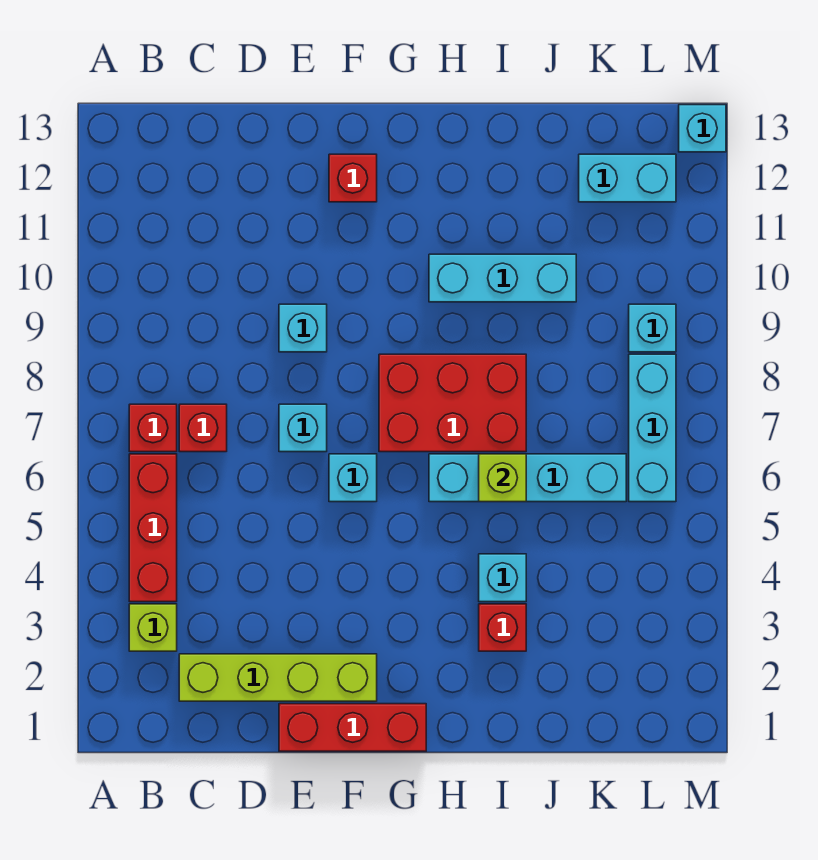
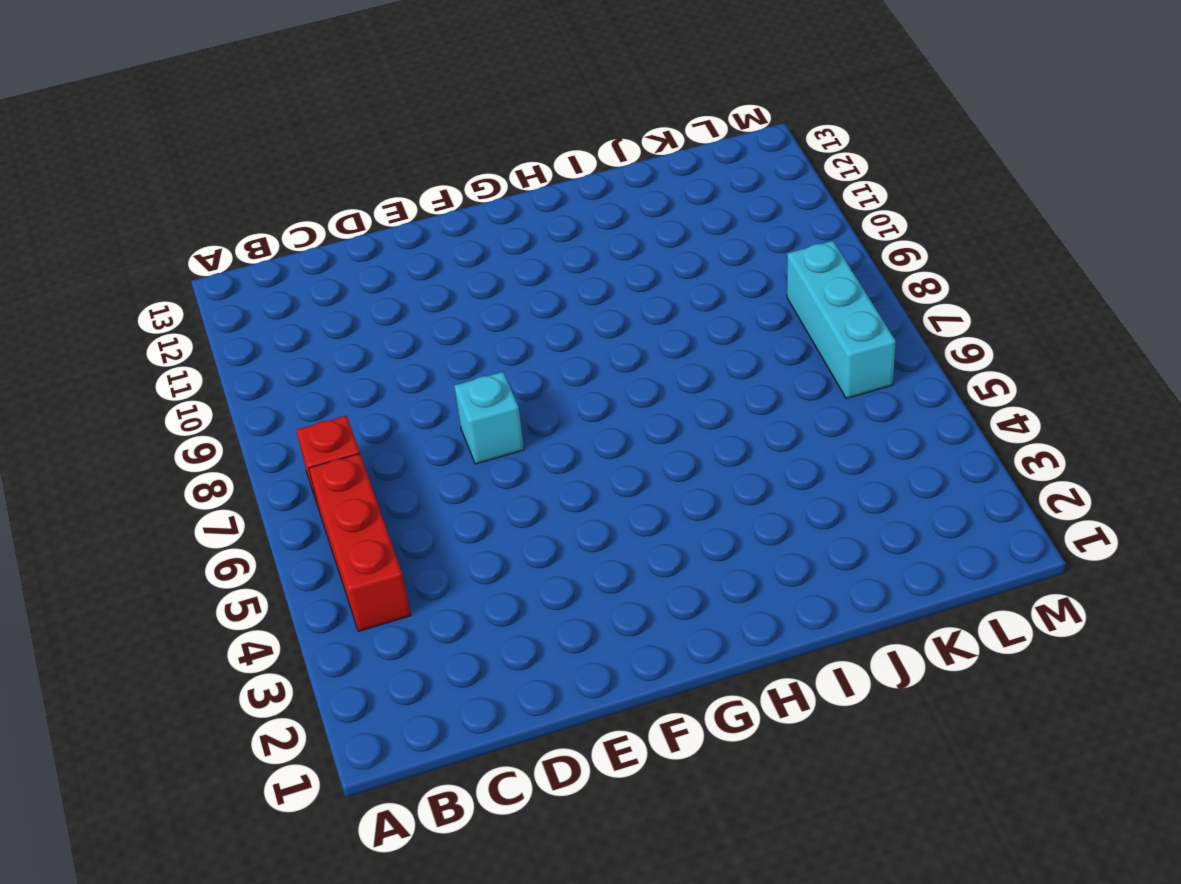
none -> lime brick B3 level 1
none -> lime brick C2:F2 level 1
none -> red brick C7 level 1

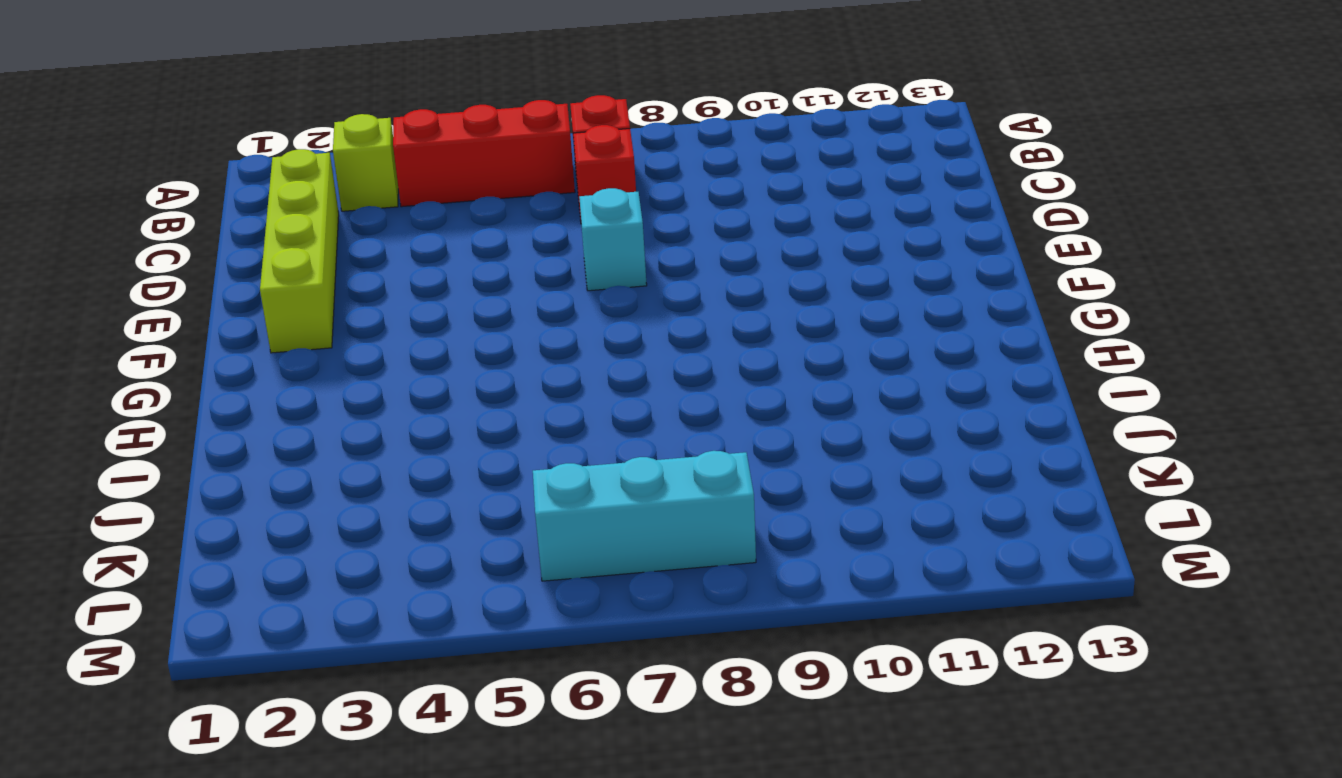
none -> red brick E1:G1 level 1
none -> cyan brick E9 level 1
none -> cyan brick F6 level 1

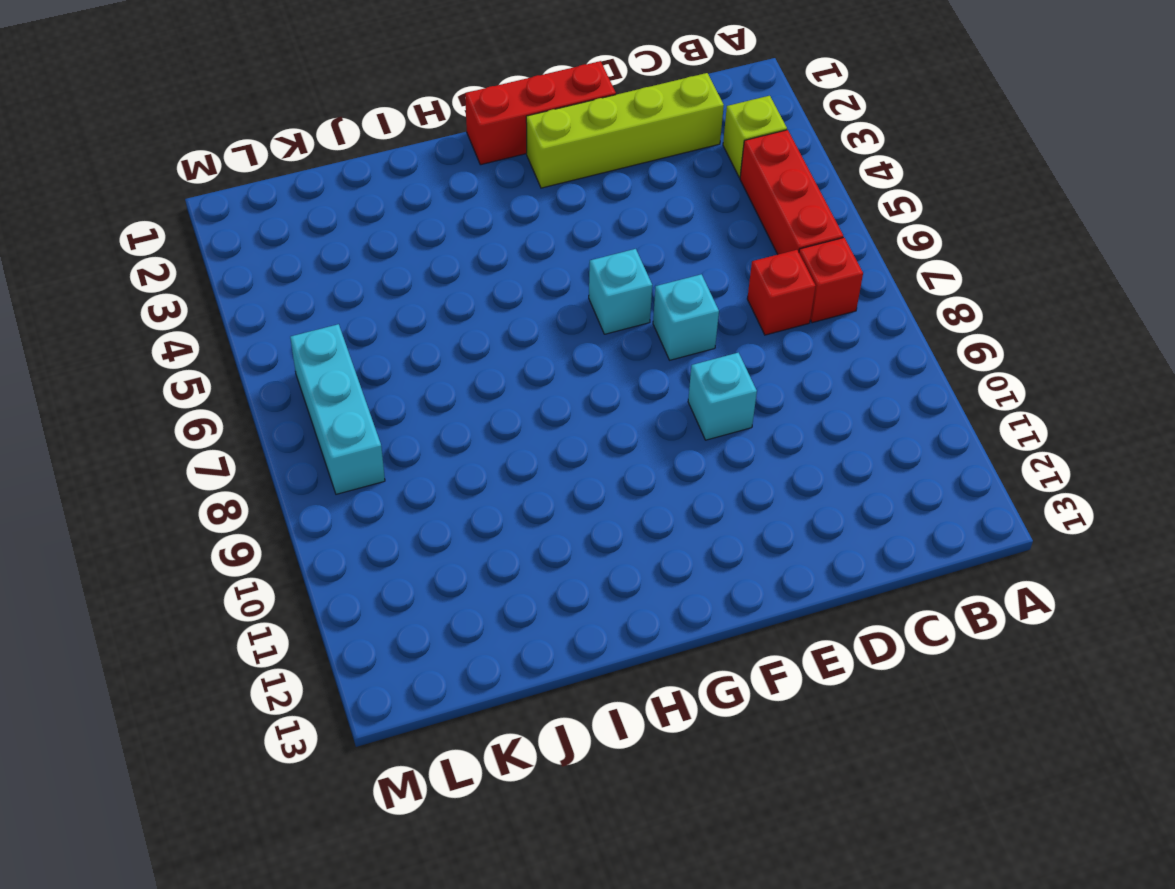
none -> red brick F12 level 1
none -> red brick G7:I8 level 1
none -> cyan brick H6:K6 level 1

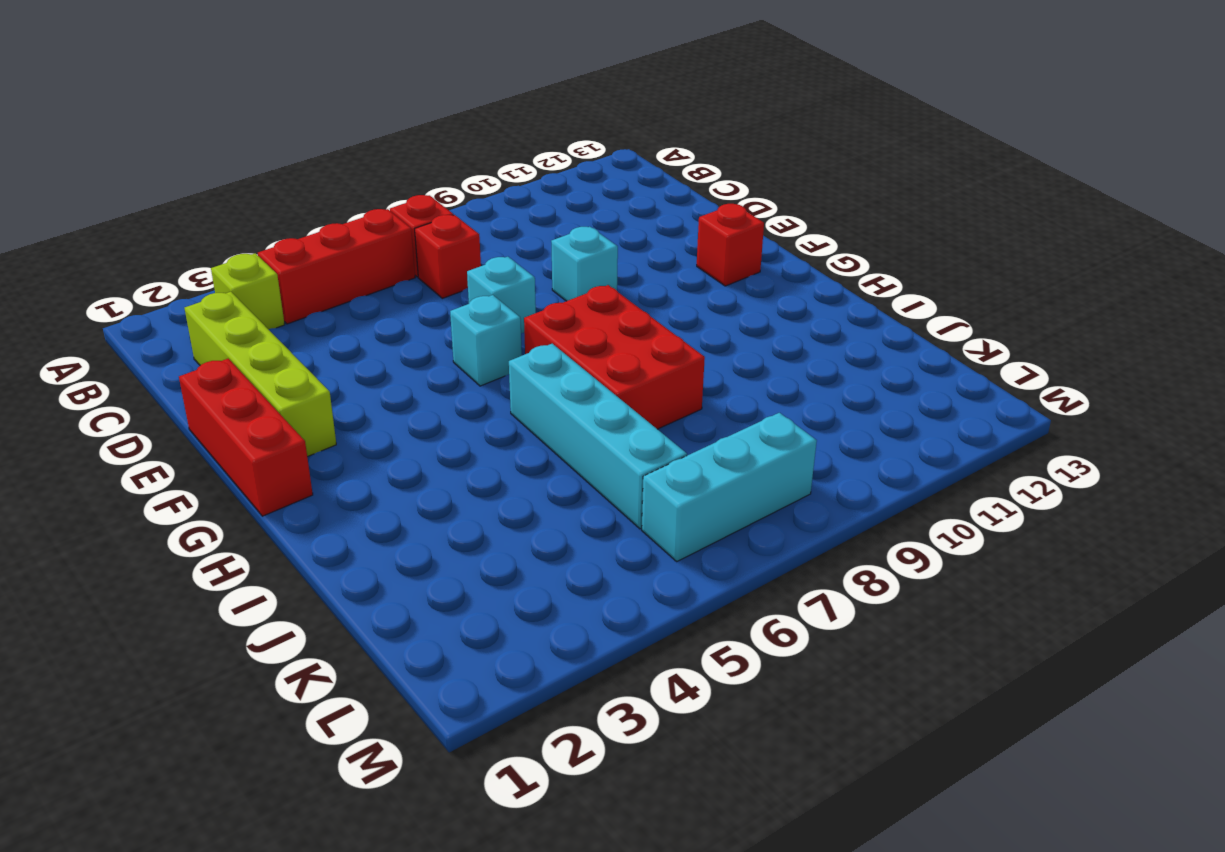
none -> cyan brick H10:J10 level 1
none -> red brick I3 level 1
none -> cyan brick I4 level 1

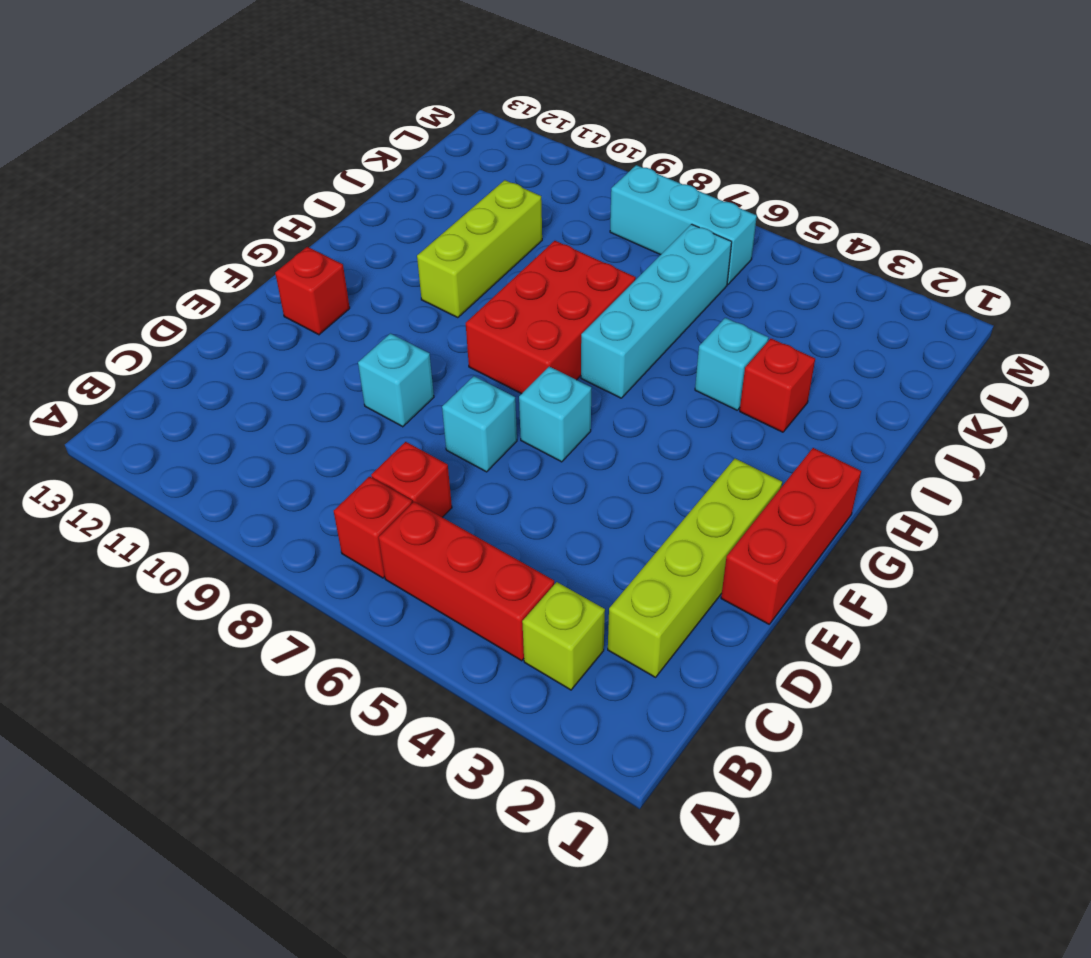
lime brick H10:J10 level 1 -> cyan brick H10:J10 level 1
none -> cyan brick K12:L12 level 1
none -> cyan brick L9 level 1
none -> cyan brick M13 level 1

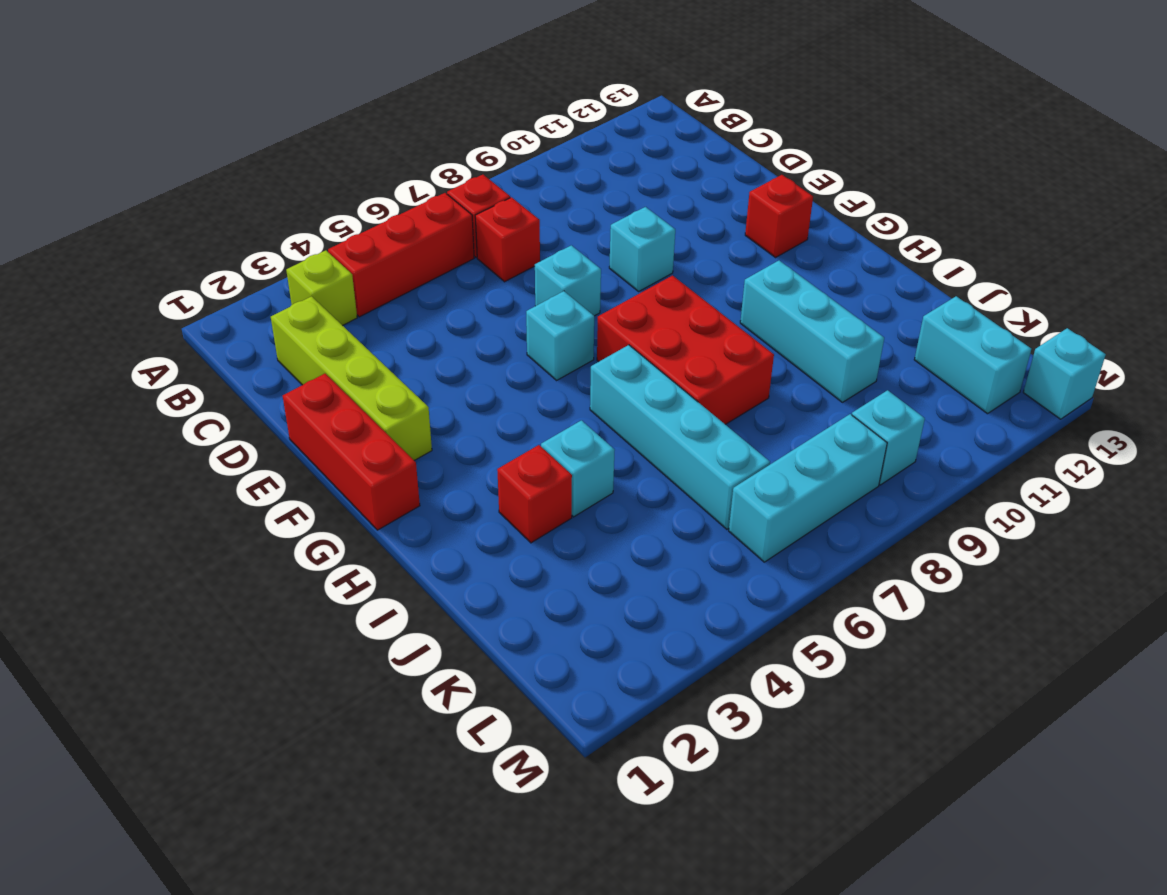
none -> lime brick I6 level 2

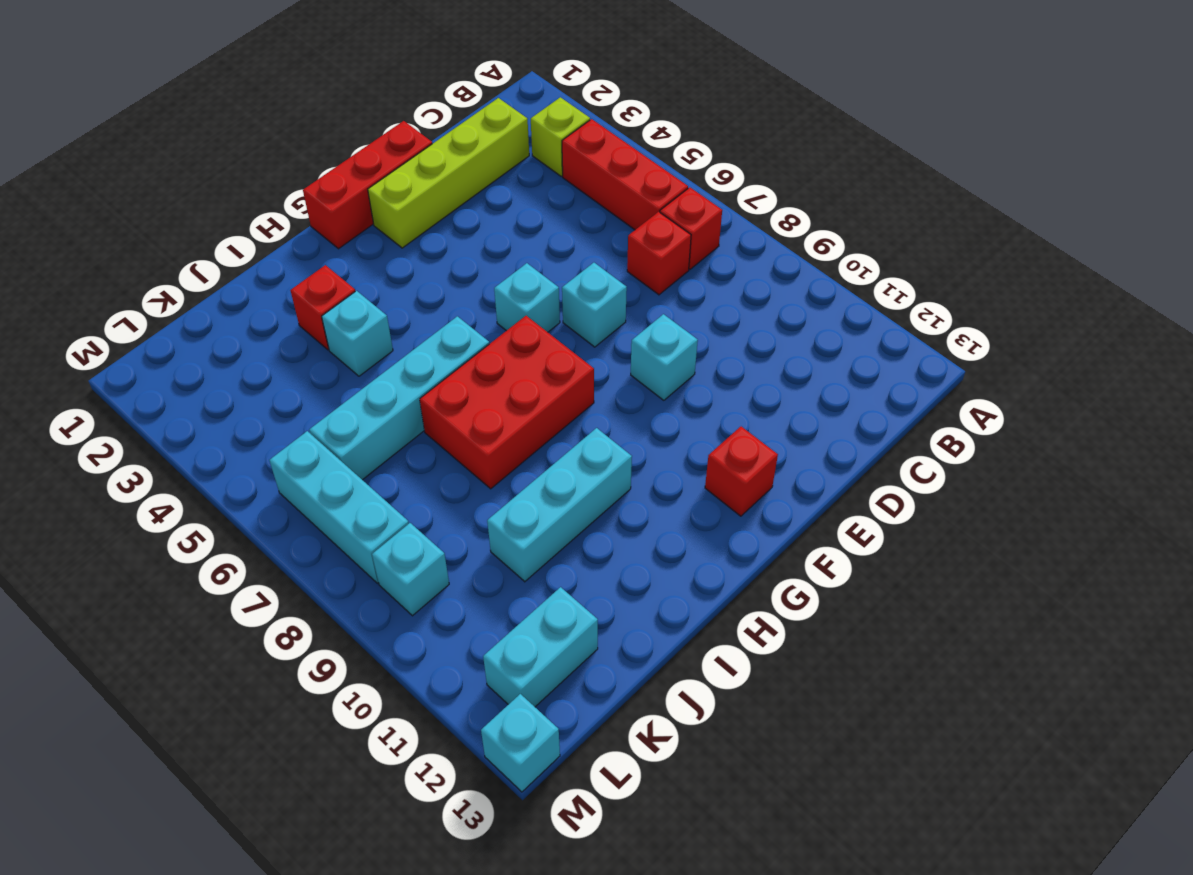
none -> lime brick I6 level 2

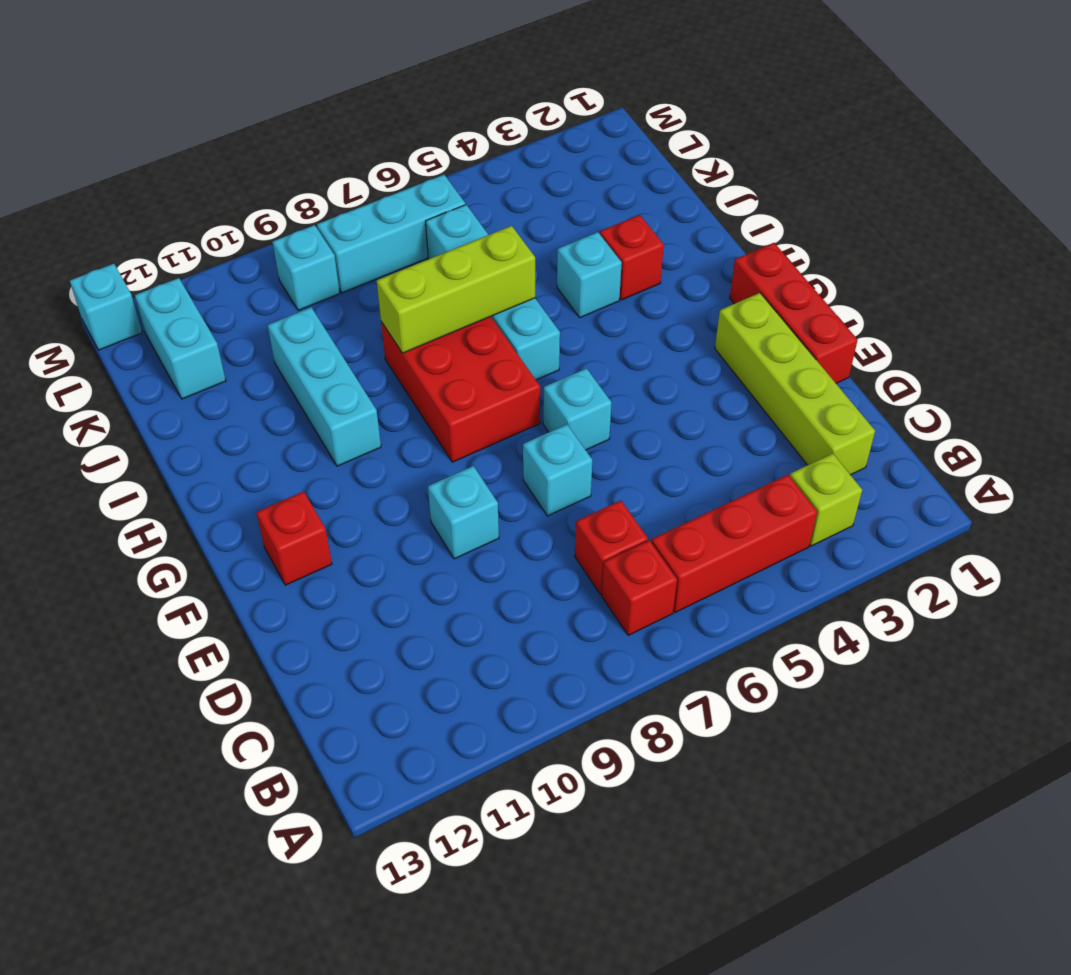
lime brick I6:I8 level 2 -> lime brick I6 level 2

